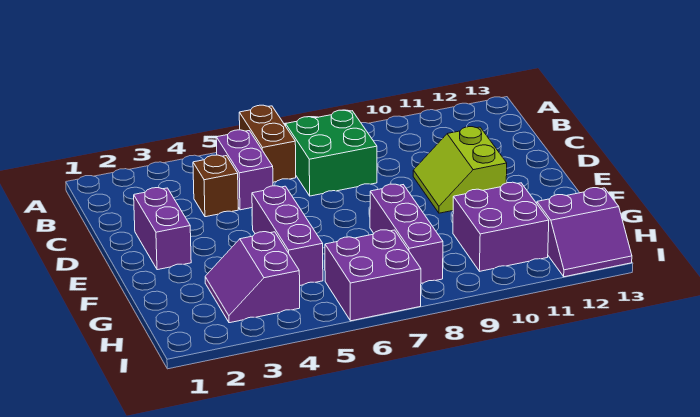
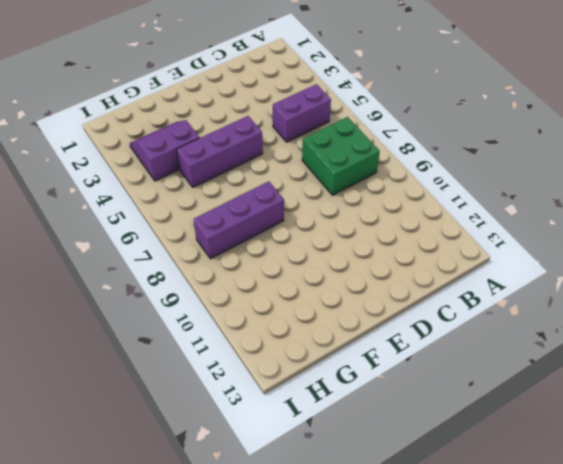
none -> brown brick A6:B6 level 1
none -> brown brick C4 level 1
none -> purple brick D2:E2 level 1

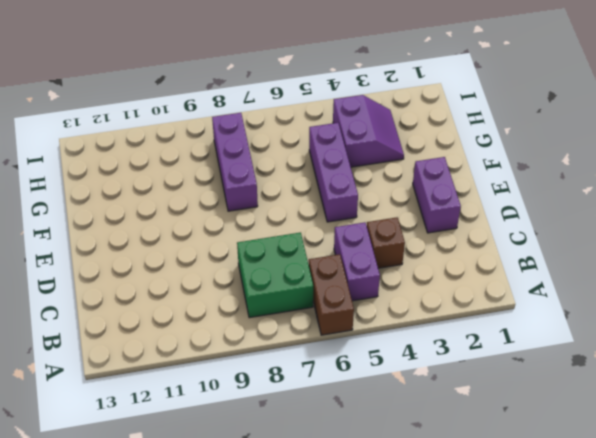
none -> lime slope D10:E11 level 1 top 11
none -> purple brick G10:H11 level 1
none -> purple brick H6:I7 level 1

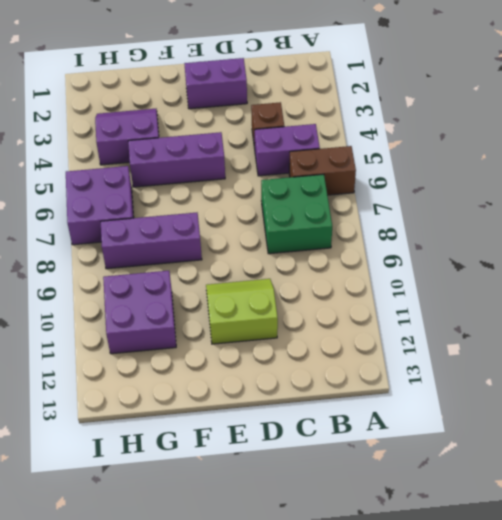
none -> purple slope H12:I13 level 1 top H

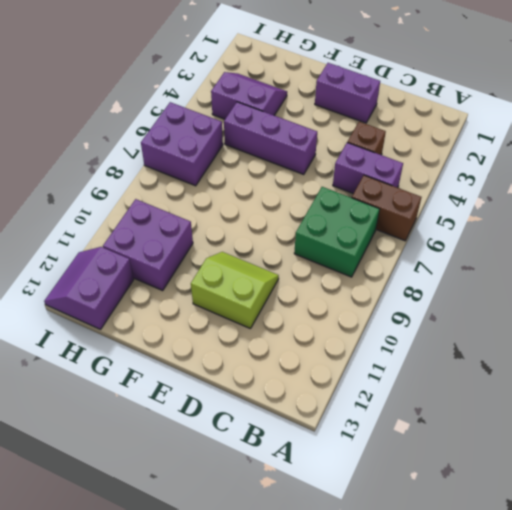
none -> purple brick F8:H8 level 1

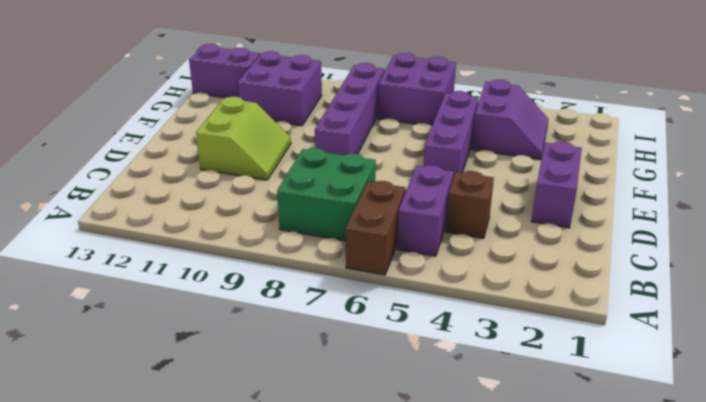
purple brick E8:H8 level 1 -> purple brick F8:H8 level 1

